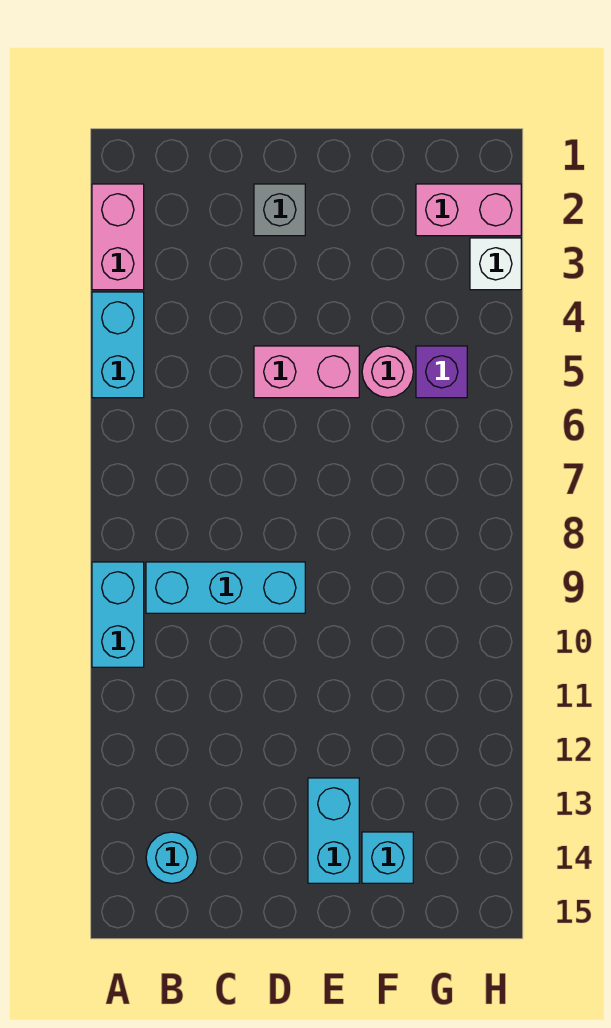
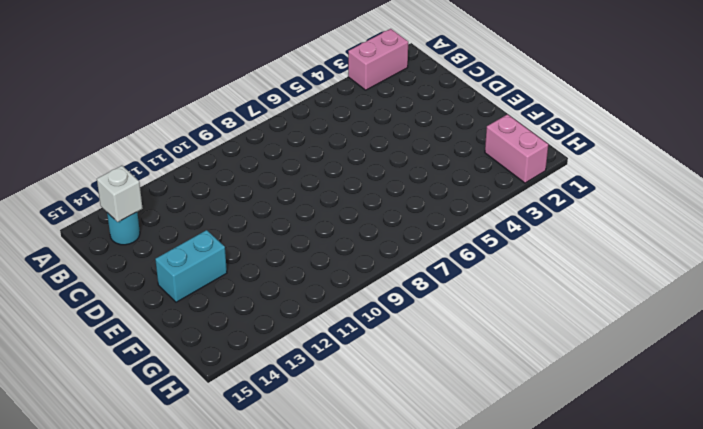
white brick B14 level 2 -> white brick H3 level 1
none -> cyan brick A4:A5 level 1
none -> cyan brick A9:A10 level 1
none -> cyan brick B9:D9 level 1

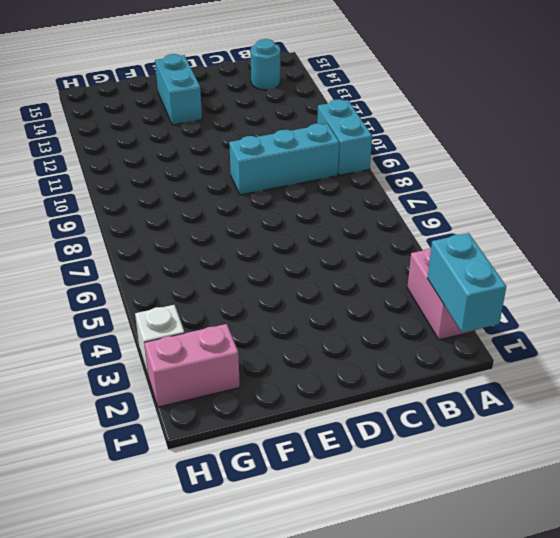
cyan brick A1:A2 level 2 -> cyan brick A4:A5 level 1
none -> grey brick D2 level 1
none -> pink brick D5:E5 level 1
none -> pink round brick F5 level 1

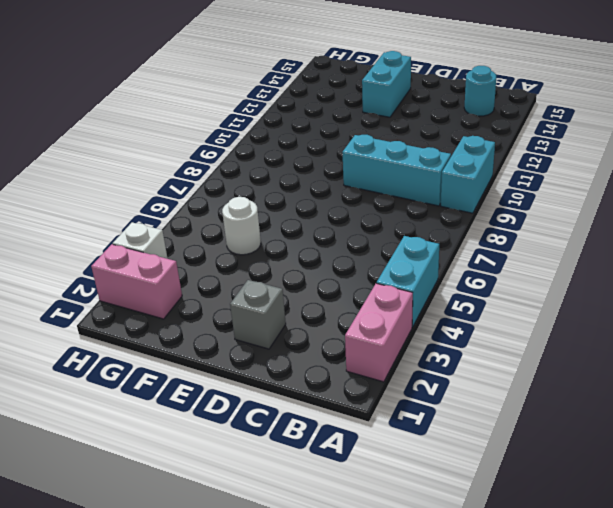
white round brick F5 level 1 -> pink round brick F5 level 1
none -> pink brick D5:E5 level 1
none -> cyan brick F14 level 1
none -> purple brick G5 level 1

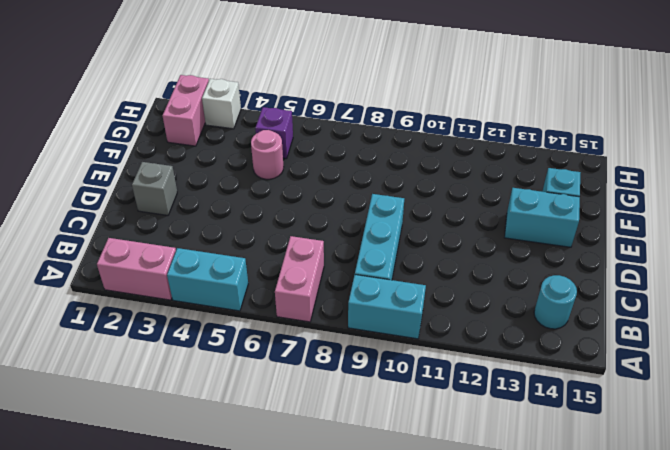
pink brick A7:B7 level 1 -> pink brick D5:E5 level 1

